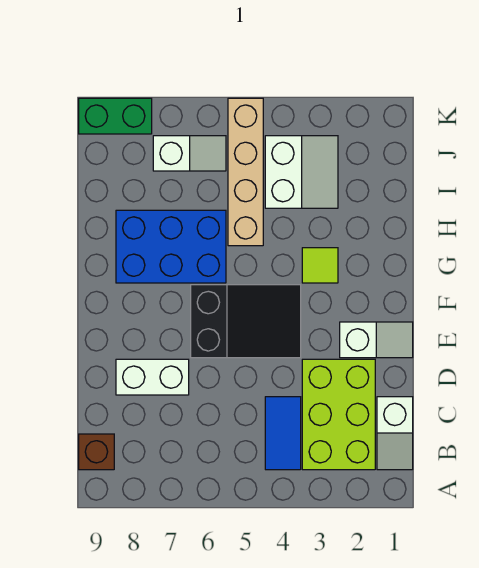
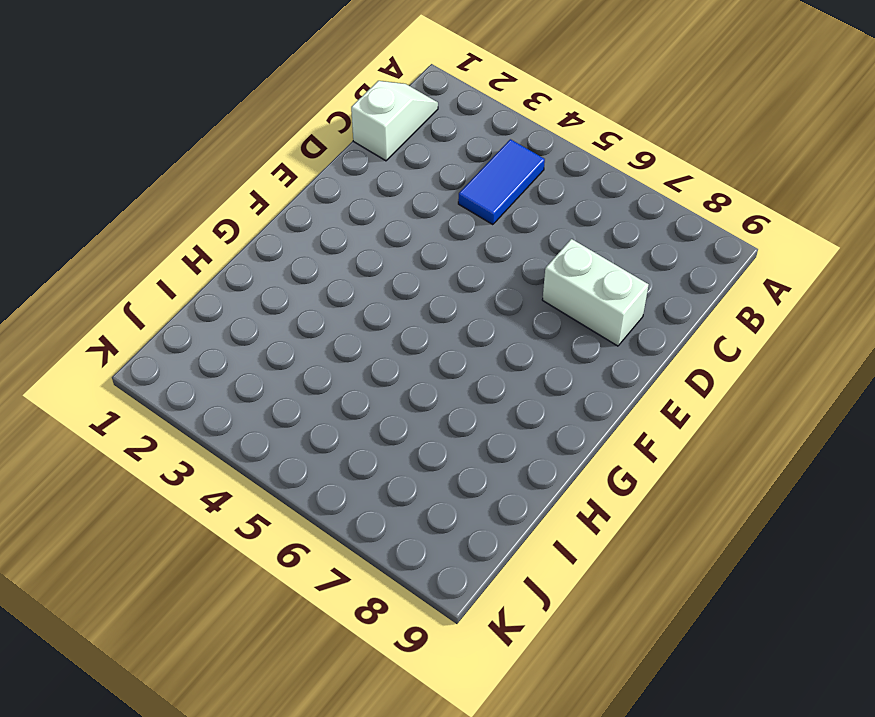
none -> lime brick B2:D3 level 1
none -> brown brick B9 level 1
none -> white slope E1:E2 level 1 top 2

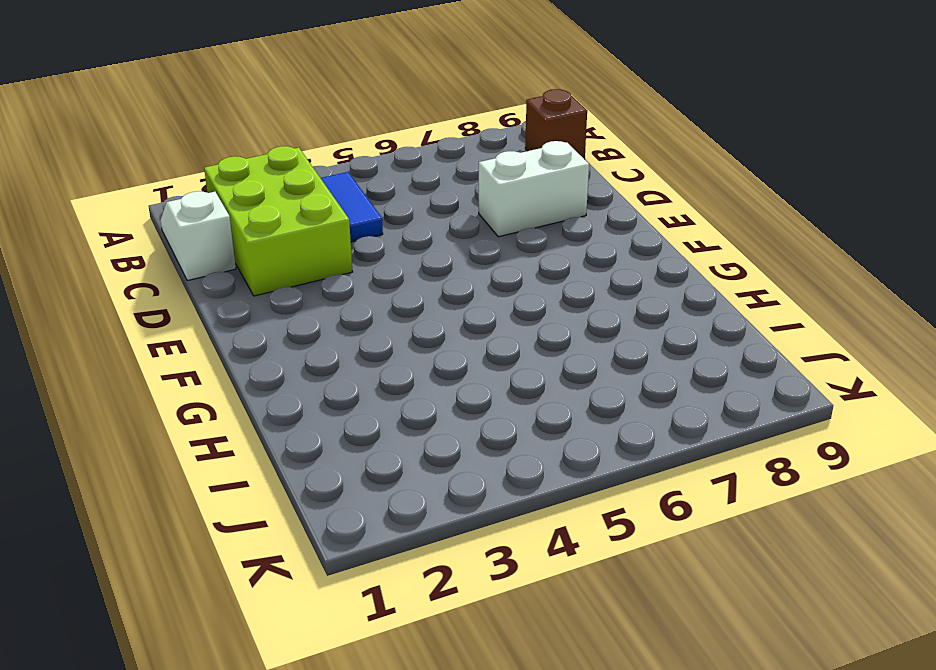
none -> white slope E1:E2 level 1 top 2
none -> black slope E4:F6 level 1 top 6
none -> lime tile G3 level 1

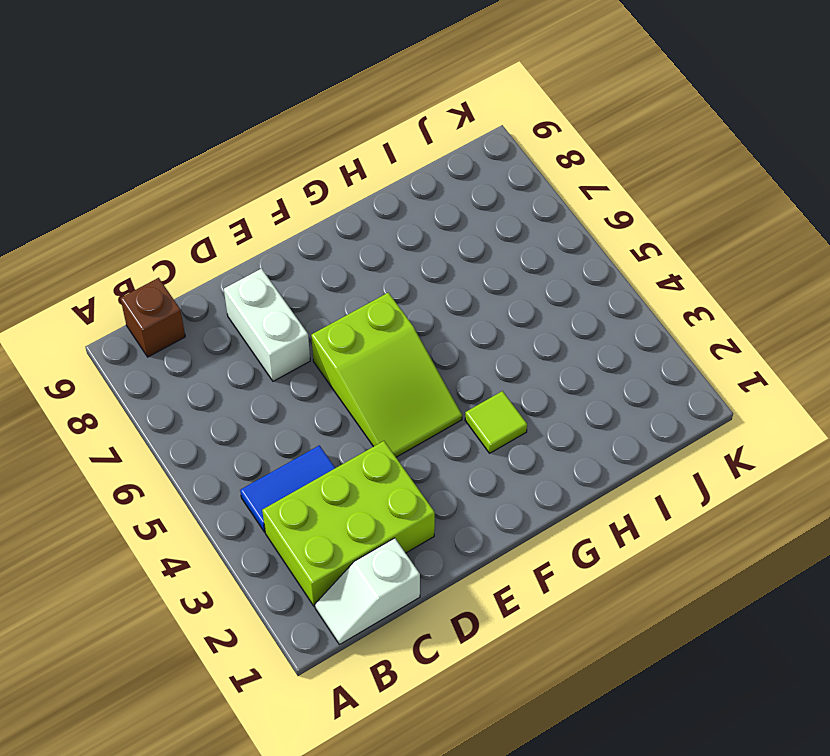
lime slope E4:F6 level 1 top 6 -> black slope E4:F6 level 1 top 6
none -> white slope E1:E2 level 1 top 2
none -> blue brick G6:H8 level 1
none -> tan brick H5:K5 level 1

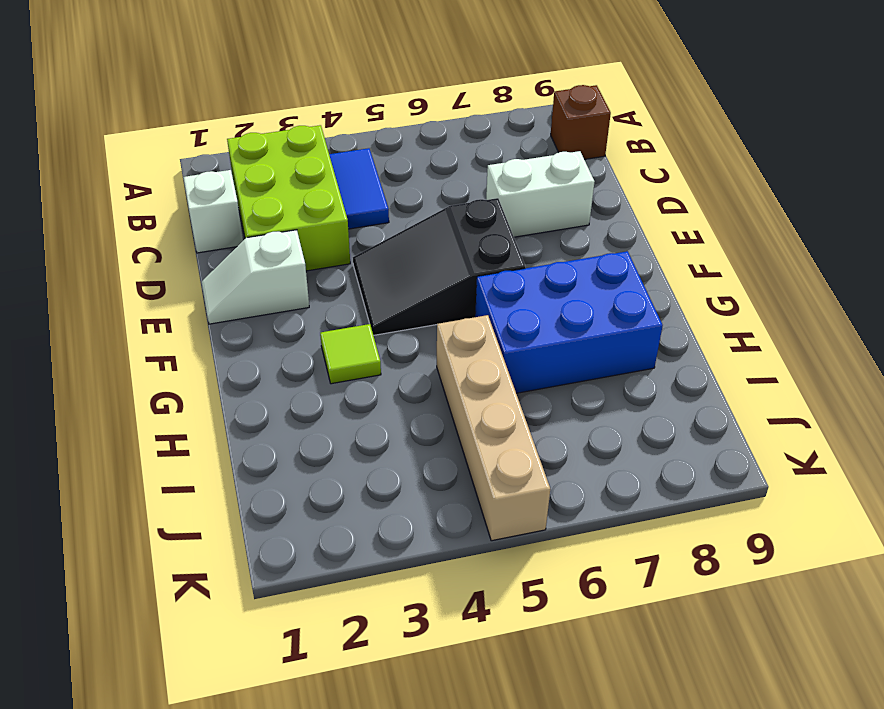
none -> white slope I3:J4 level 1 top 4
none -> white slope J6:J7 level 1 top 7
none -> green brick K8:K9 level 1

